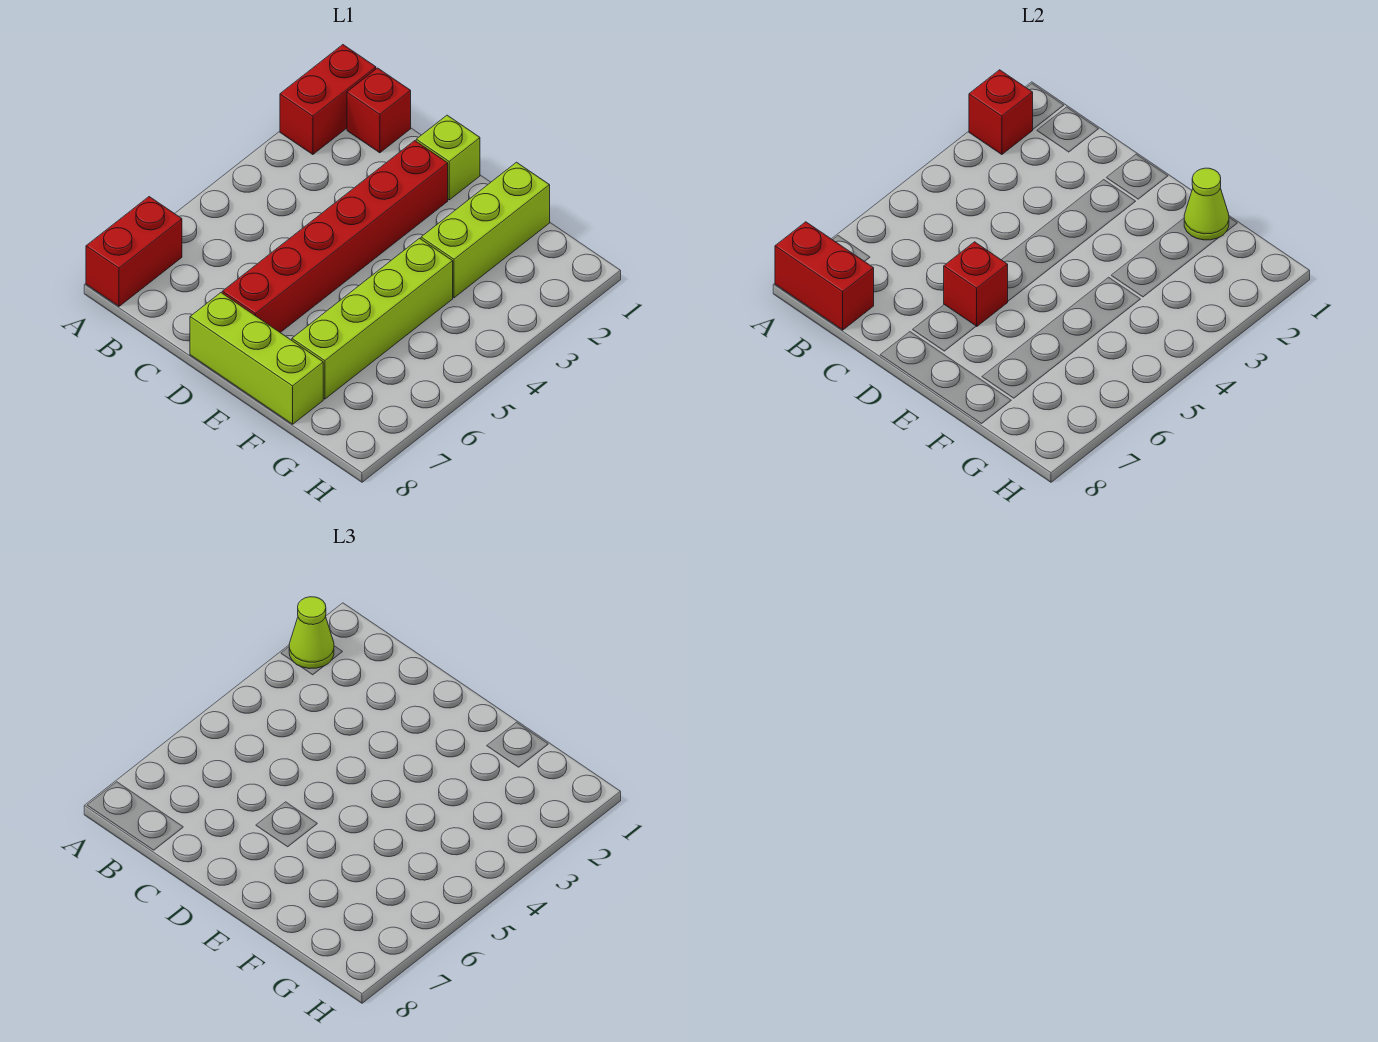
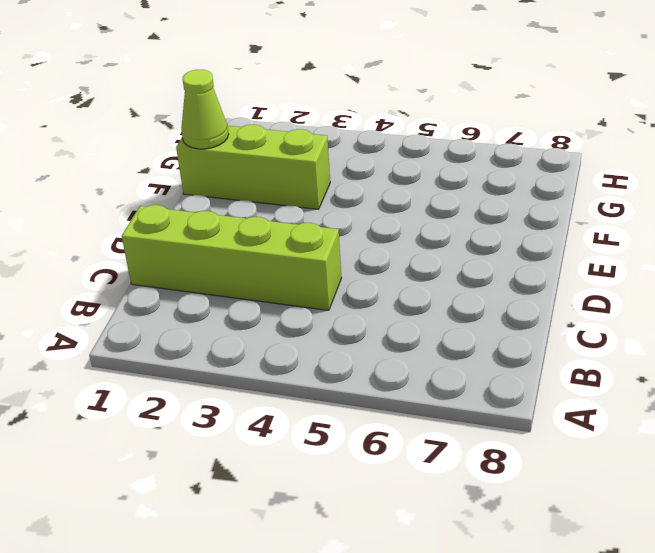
lime brick C1:C4 level 1 -> lime brick F4:F7 level 1
none -> red brick A1:A2 level 1
none -> red brick A7:A8 level 1
none -> red brick B1 level 1

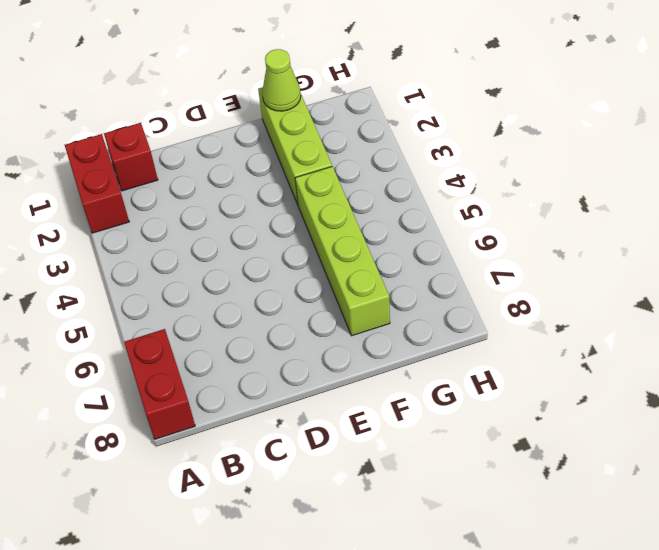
none -> lime brick D1 level 1
none -> red brick D2:D7 level 1
none -> lime brick D8:F8 level 1

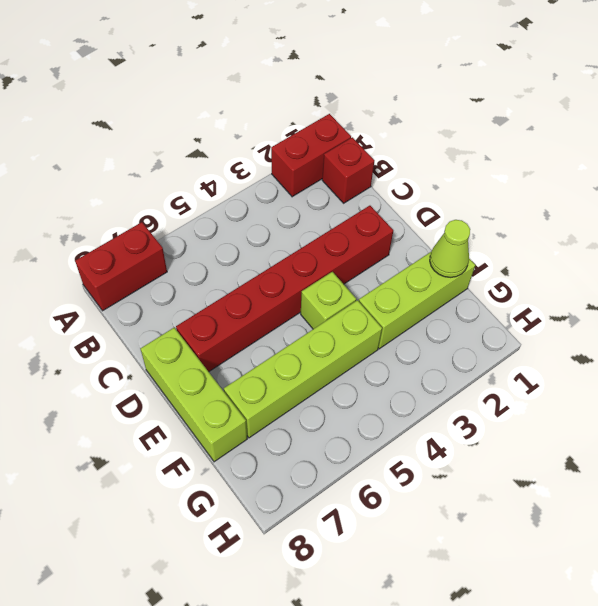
lime brick E4 level 1 -> lime brick D1 level 1
none -> red brick A2 level 2
none -> red brick A8:B8 level 2
none -> red brick D6 level 2

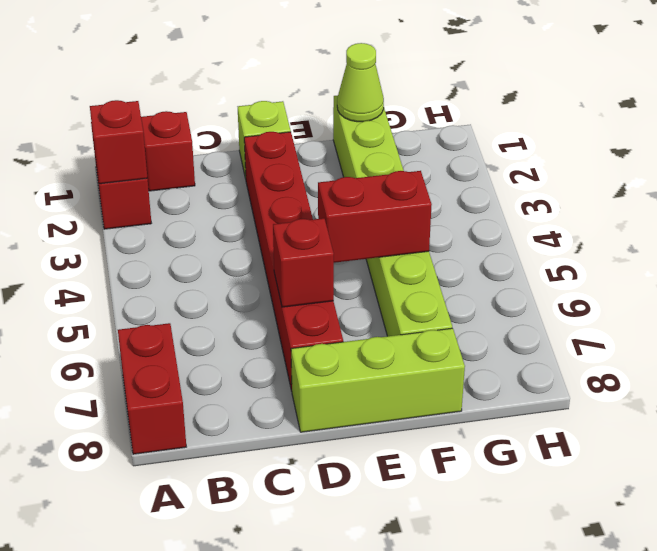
red brick E5:F5 level 2 -> red brick A8:B8 level 2
none -> lime cone A2 level 3

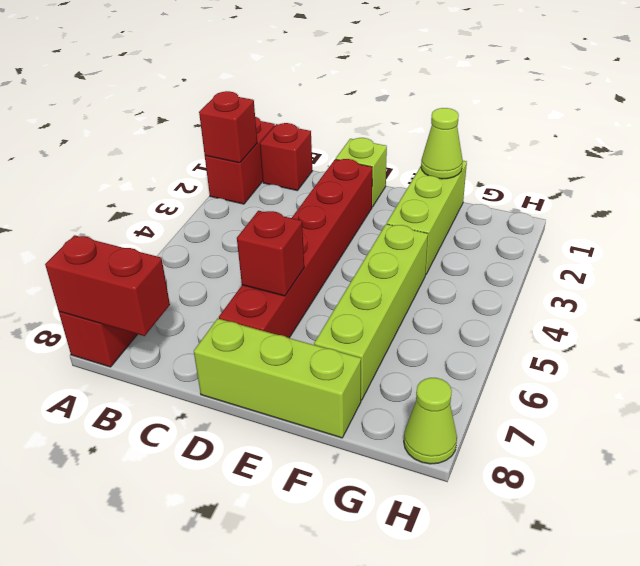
lime cone H8 level 1 -> lime cone A2 level 3

